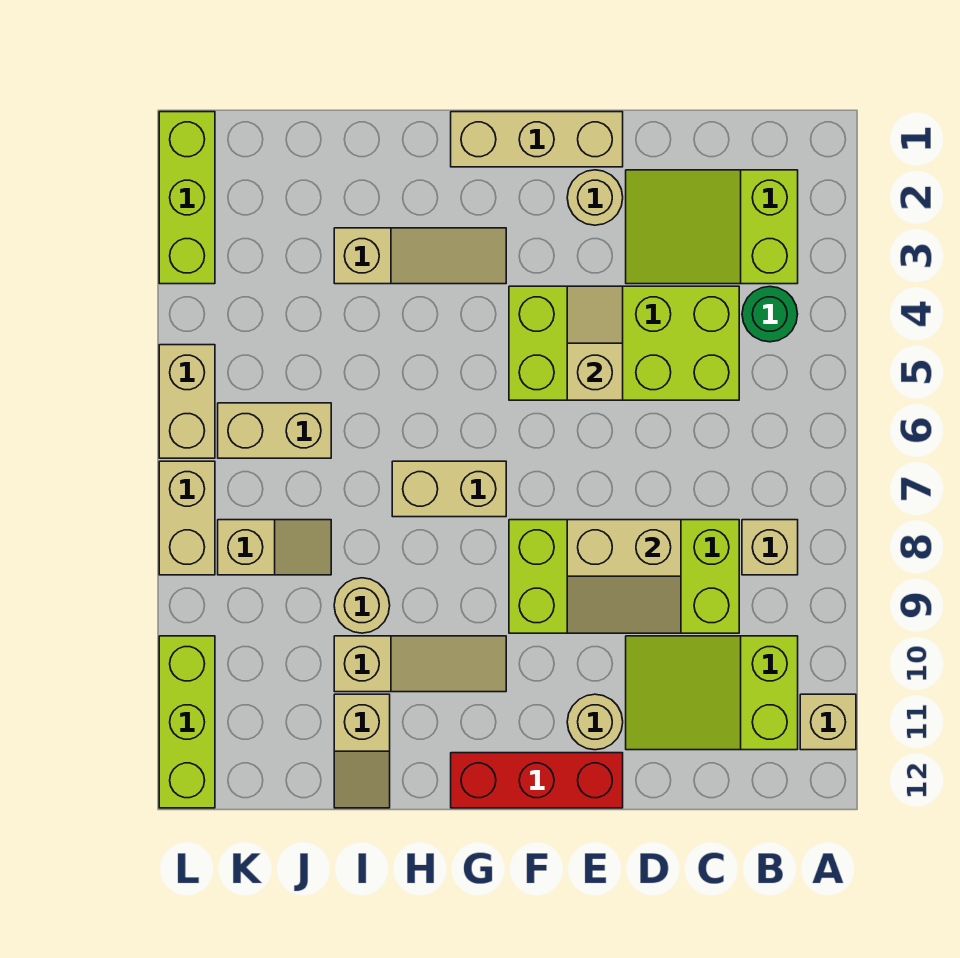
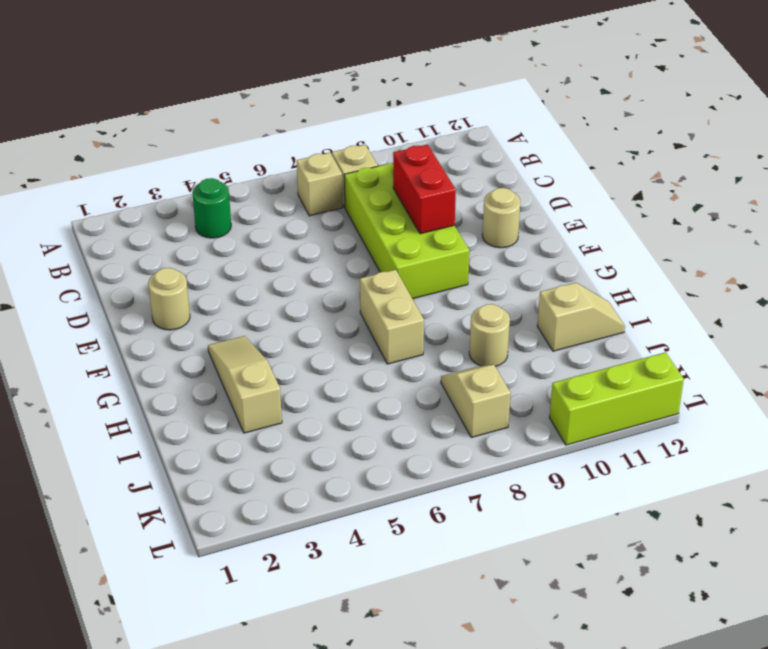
tan brick B7 level 1 -> tan brick A11 level 1
red brick D9:E9 level 2 -> tan slope D8:E9 level 2 top 8
none -> lime slope B2:D3 level 1 top B
none -> lime slope B10:D11 level 1 top B
none -> lime brick C4:F5 level 1

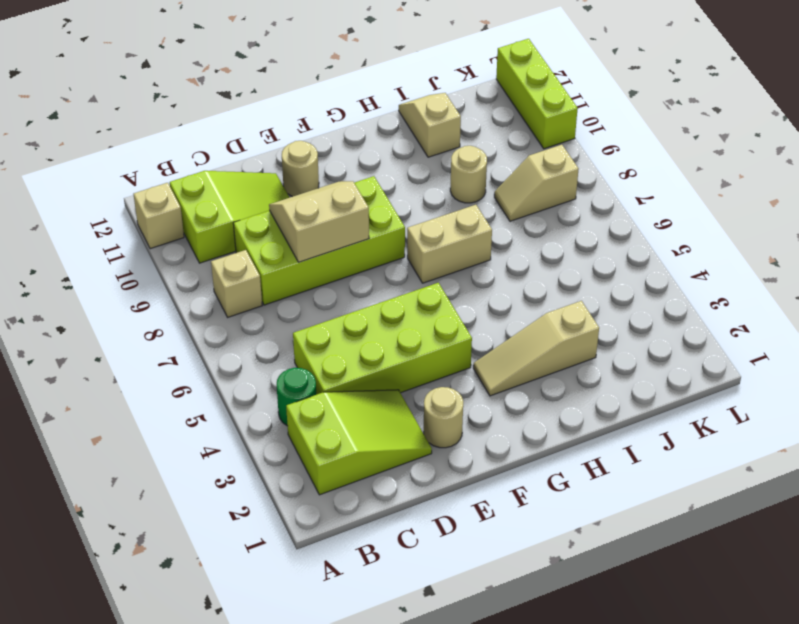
none -> tan brick E1:G1 level 1
none -> red brick E12:G12 level 1
none -> tan slope G10:I10 level 1 top I

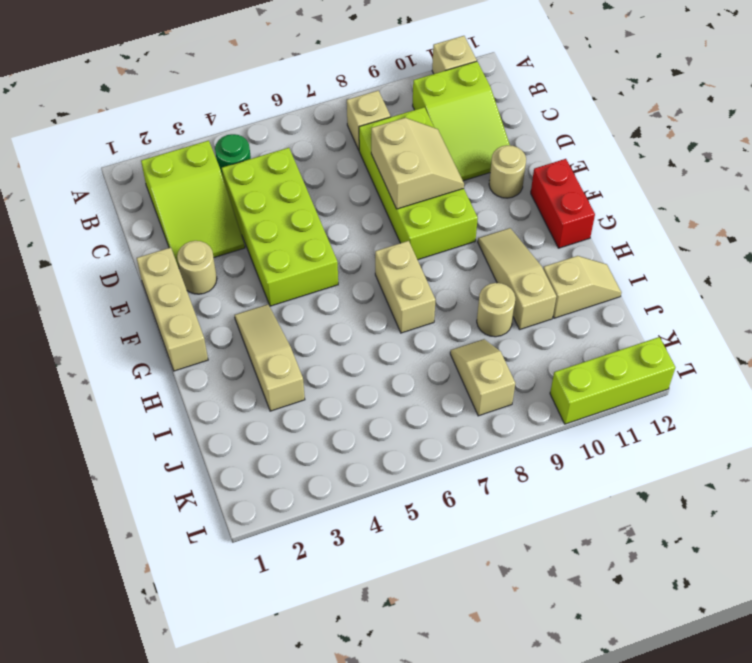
red brick F12:G12 level 1 -> red brick E12:G12 level 1
none -> tan brick J6:K6 level 1
none -> lime brick L1:L3 level 1
none -> tan brick L5:L6 level 1

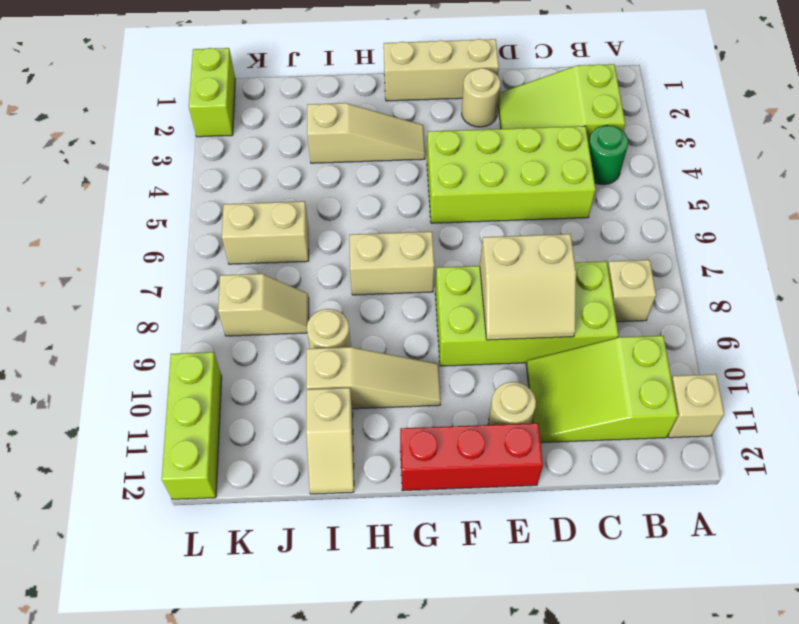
lime brick L1:L2 level 1 -> lime brick L1:L3 level 1
none -> tan brick L5:L6 level 1
none -> tan brick L7:L8 level 1
none -> tan slope E4:E5 level 2 top 5

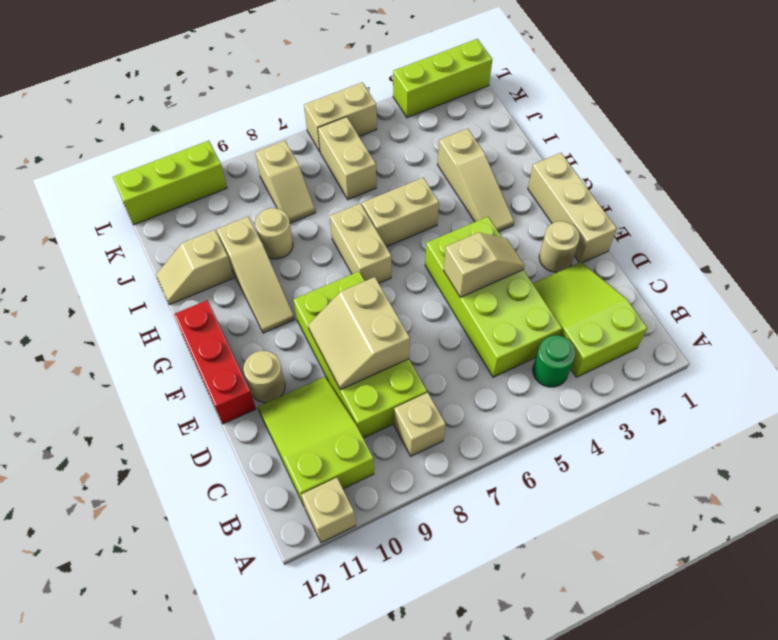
tan brick H5:H6 level 1 -> tan brick L7:L8 level 1

